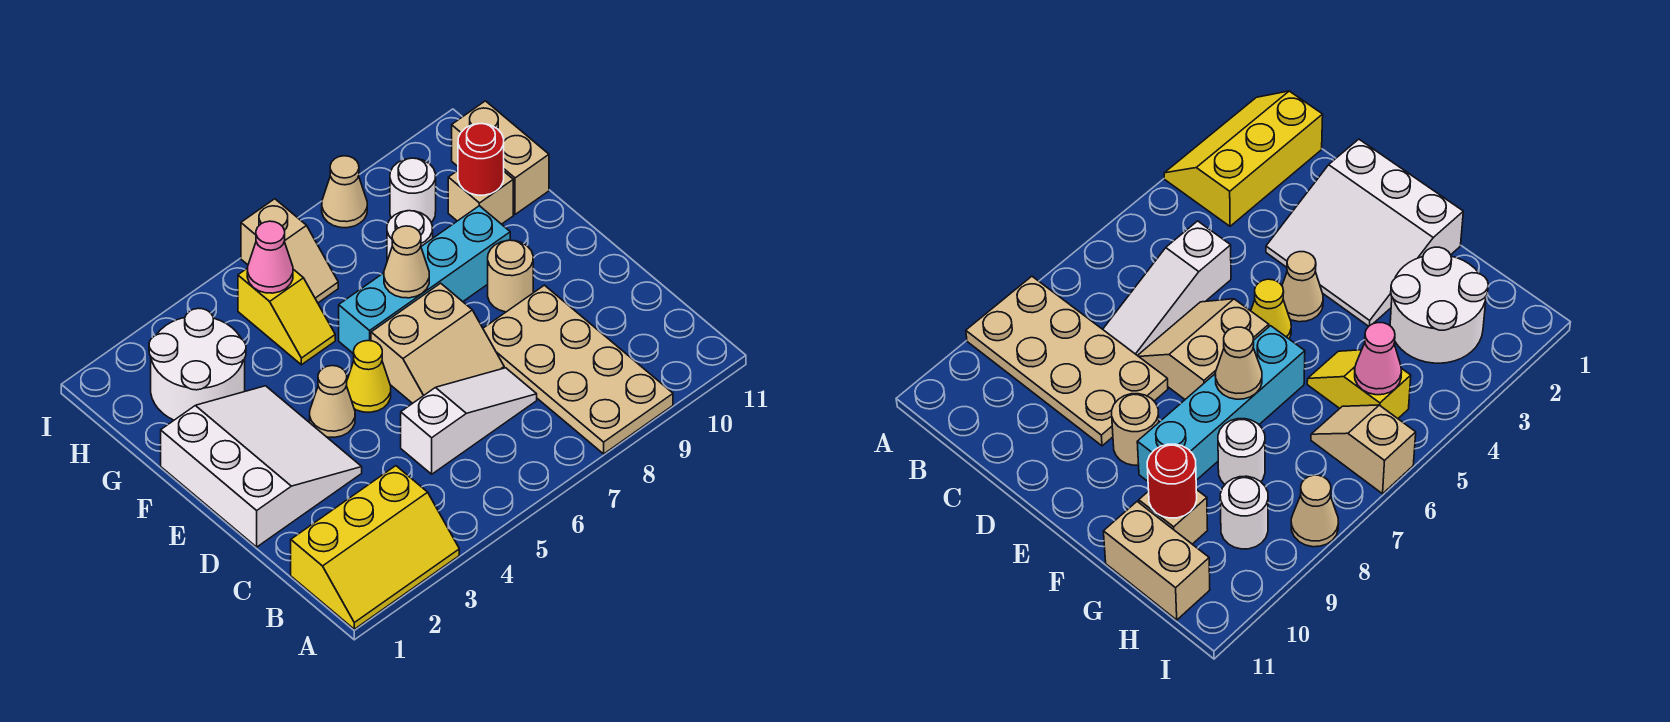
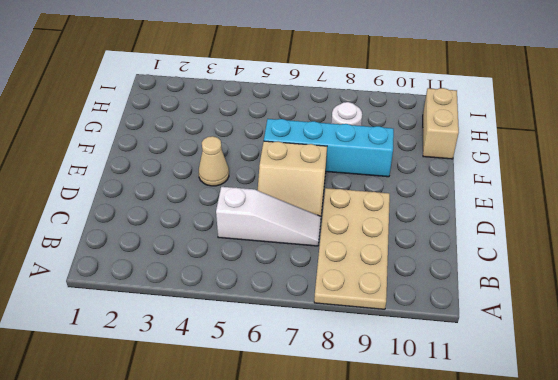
none -> yellow slope A1:B3 level 1 top B
none -> white slope D1:F3 level 1 top 1
none -> yellow cone E5 level 1

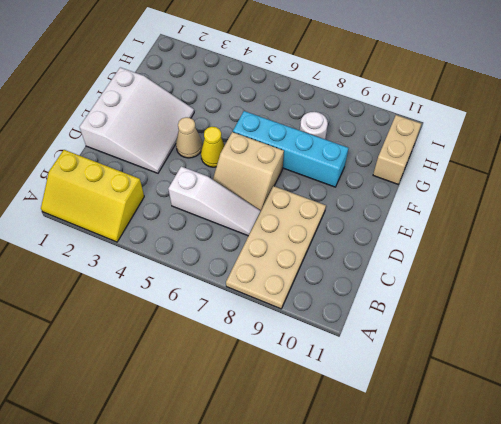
none -> tan round brick E9 level 1
none -> white round brick G2:H3 level 1
none -> yellow slope G5:H5 level 1 top H

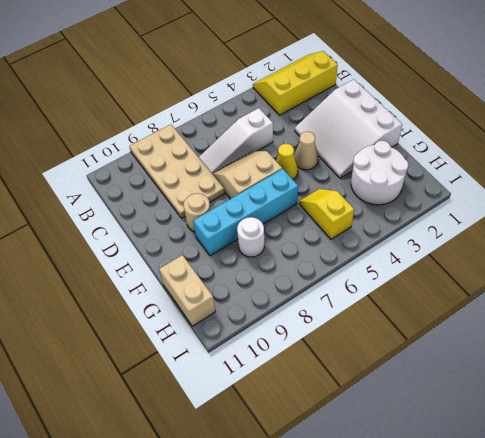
none -> tan brick G10 level 1
none -> tan slope H6:I6 level 1 top I
none -> white round brick H9 level 1

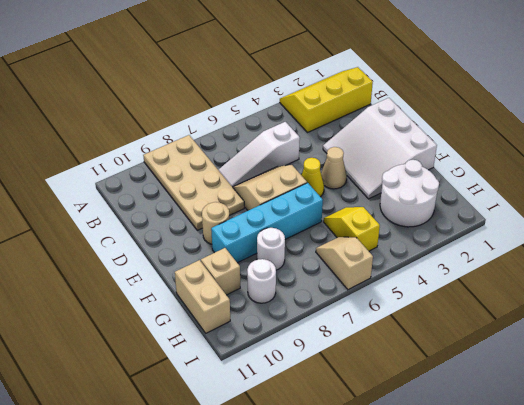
none -> tan cone I8 level 1
none -> tan cone F7 level 2
none -> red round brick G10 level 2

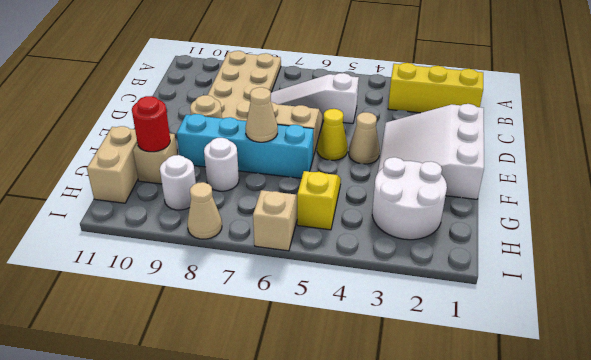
none -> pink cone H5 level 2

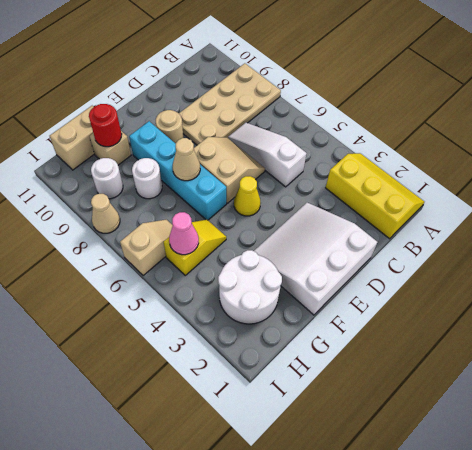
none -> tan cone E4 level 1

